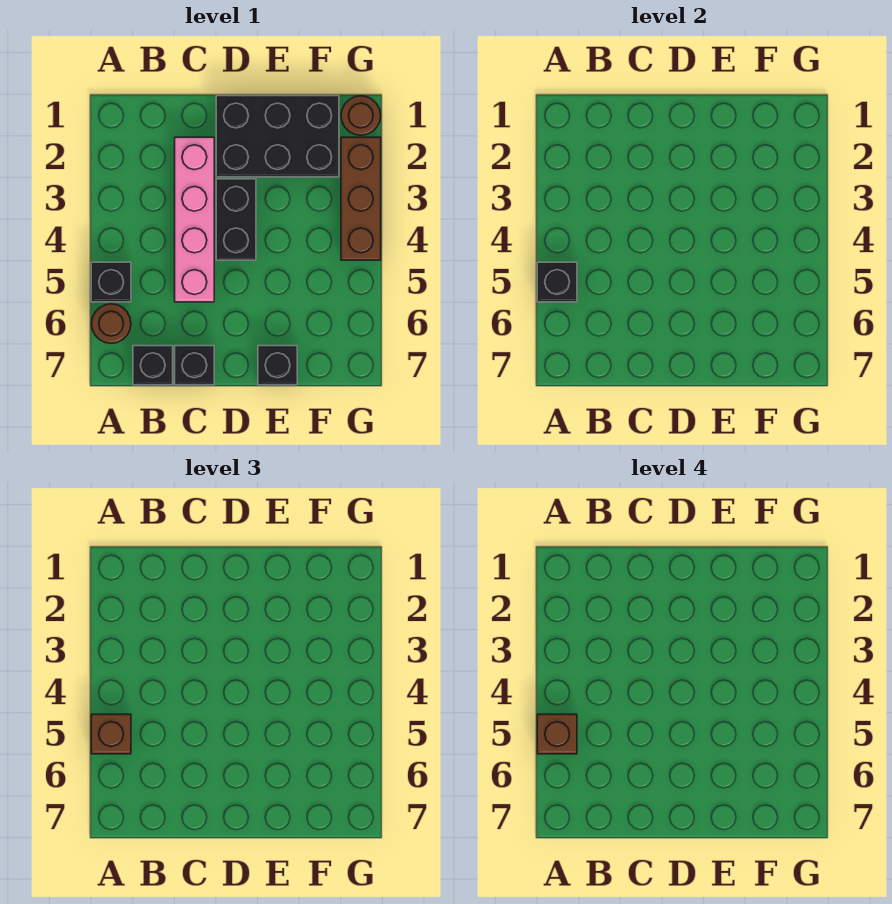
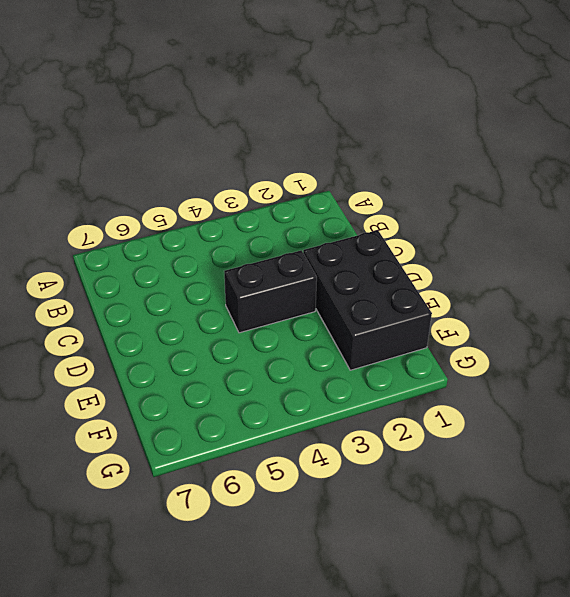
none -> black brick A5 level 1
none -> brown round brick A6 level 1
none -> black brick B7 level 1

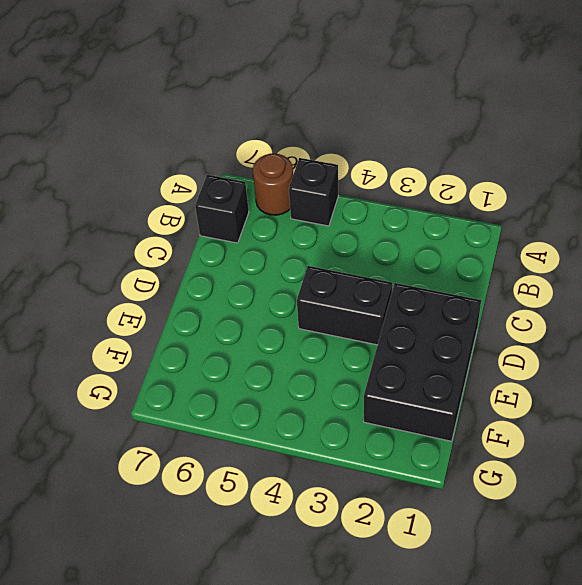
none -> pink brick C2:C5 level 1
none -> black brick C7 level 1
none -> black brick E7 level 1

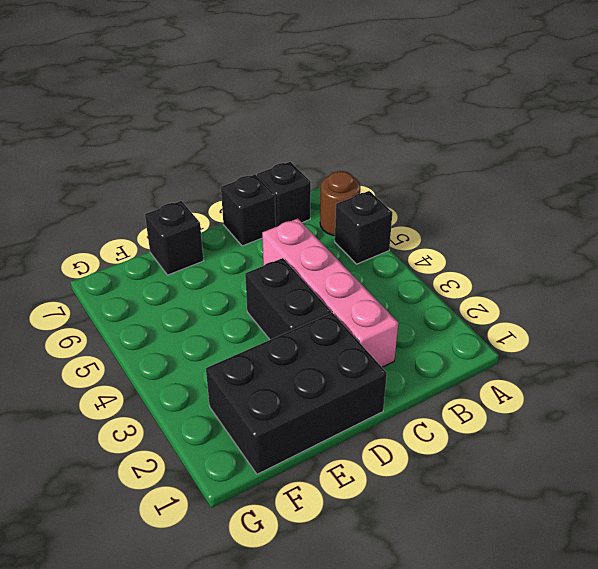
none -> brown round brick G1 level 1
none -> brown brick G2:G4 level 1
none -> black brick A5 level 2

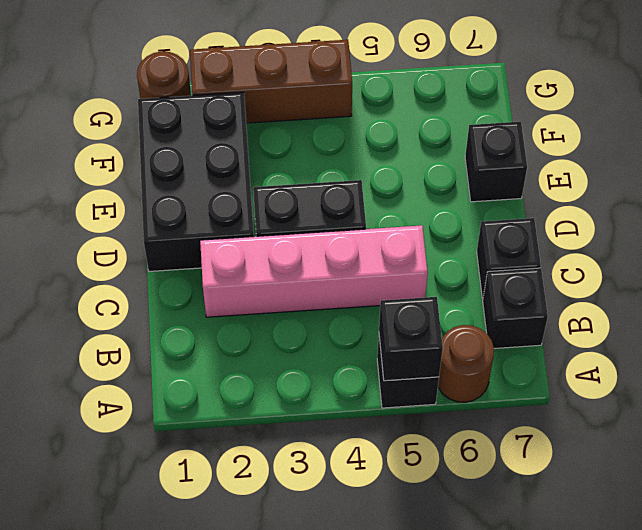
none -> brown brick A5 level 3
none -> brown brick A5 level 4

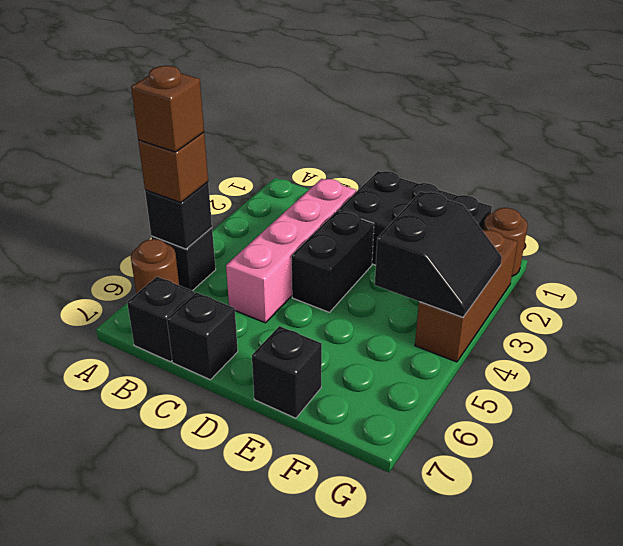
black slope F3:G4 level 2 top F -> none

